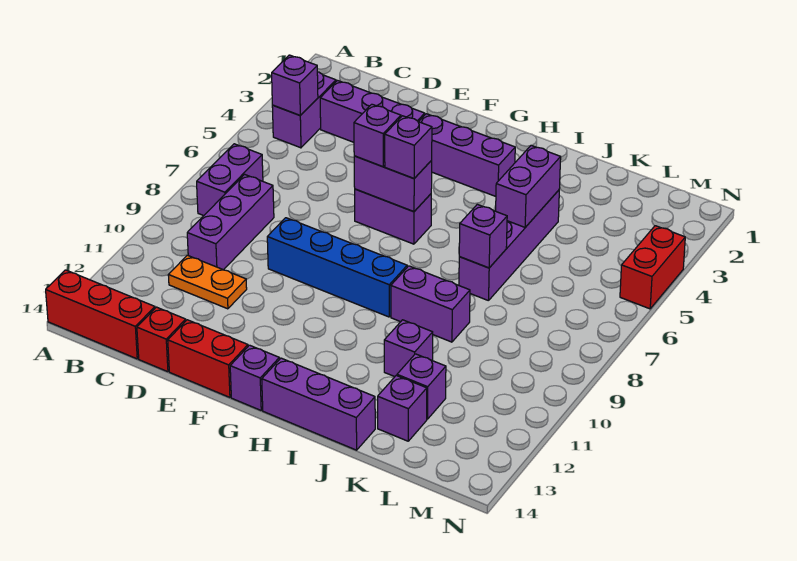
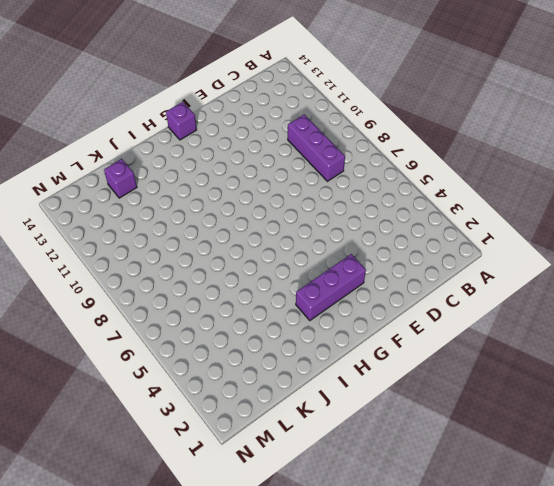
none -> red brick A14:C14 level 1
none -> purple brick B3:B4 level 1
none -> purple brick B7:B8 level 1

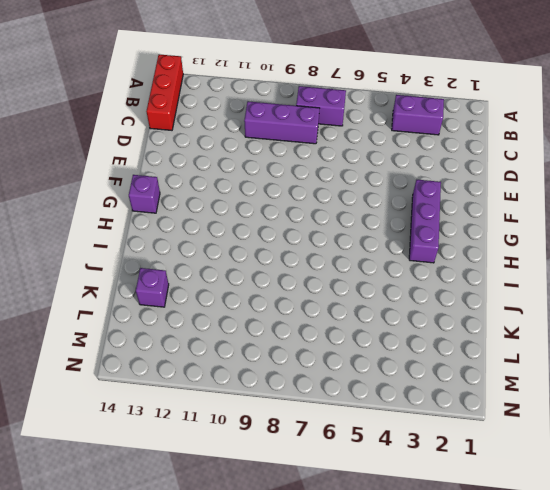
none -> purple brick C3:E3 level 1
none -> orange plate C11:D11 level 1
none -> red brick D14 level 1

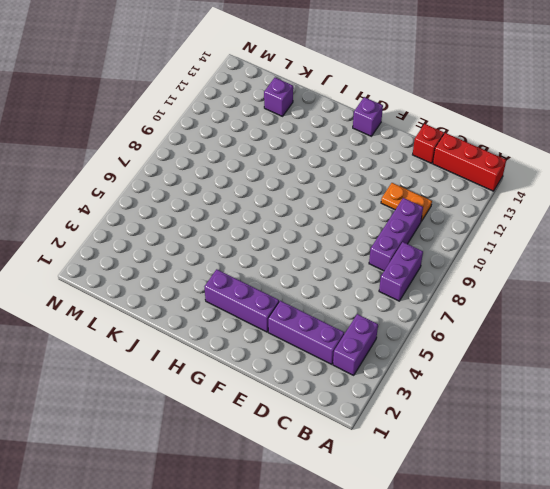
none -> blue brick E9:H9 level 1
none -> red brick E14:F14 level 1
none -> purple brick F6:G6 level 1

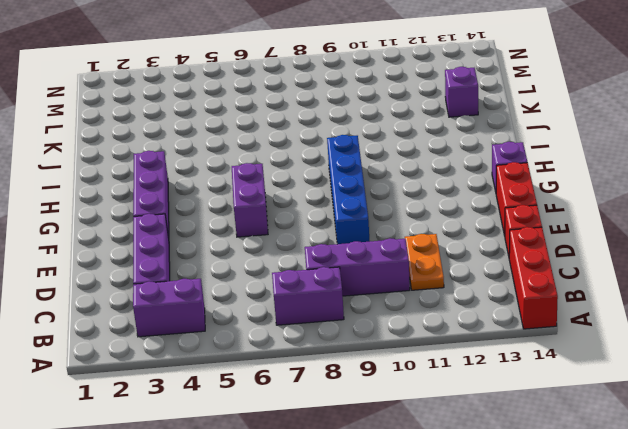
none -> purple brick H14:J14 level 1
none -> purple brick I9:J9 level 1
none -> purple brick J4:J7 level 1

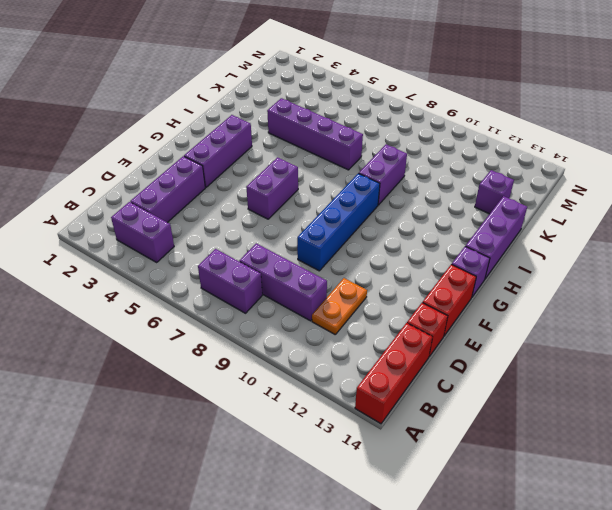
none -> purple brick J11 level 1
none -> purple brick K12 level 1
none -> red brick N4:N5 level 1

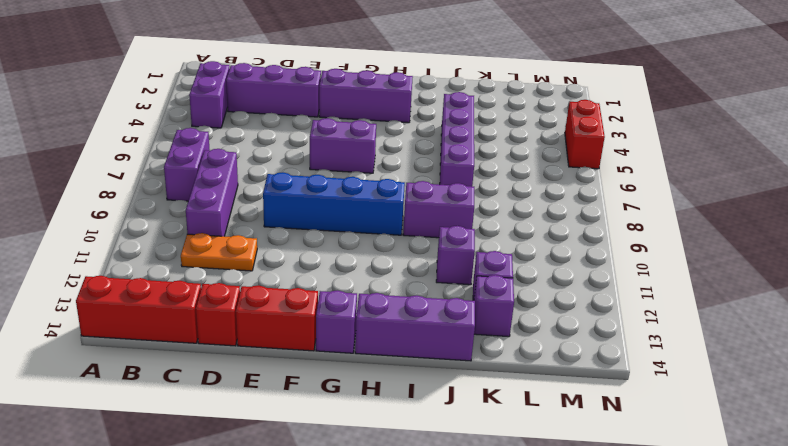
none -> purple brick B4 level 2
none -> purple brick F6:G6 level 2
none -> purple brick J4:J5 level 2

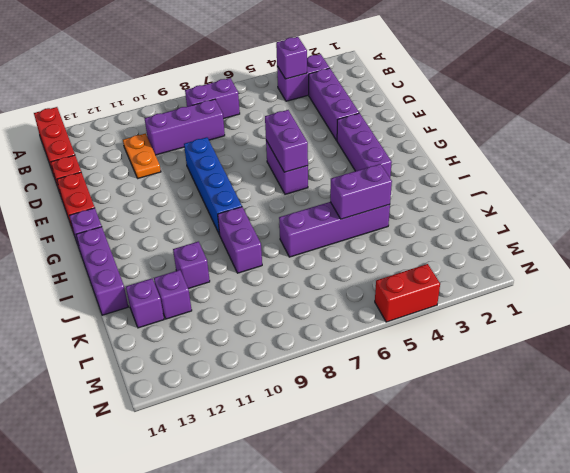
none -> purple brick J7 level 2
none -> purple brick F6 level 3
none -> purple brick G6 level 3

